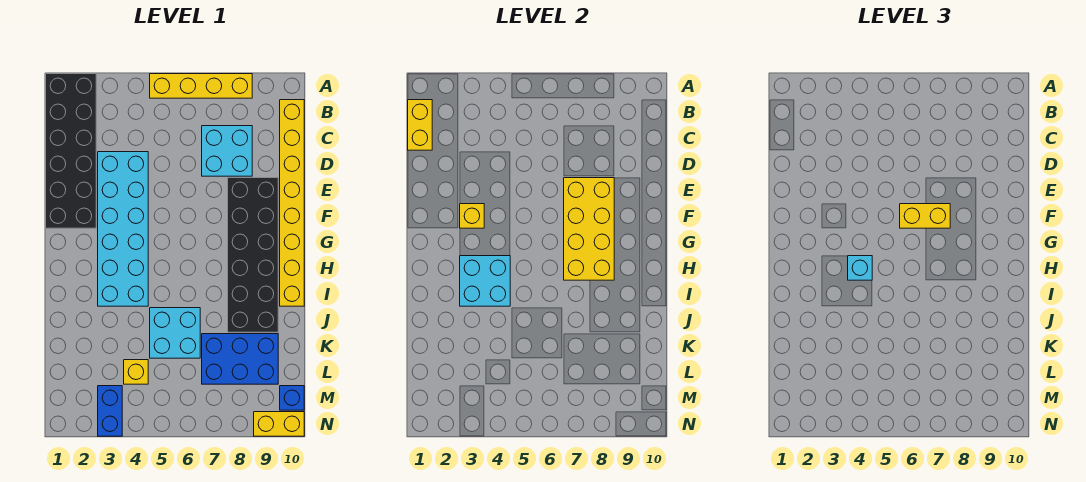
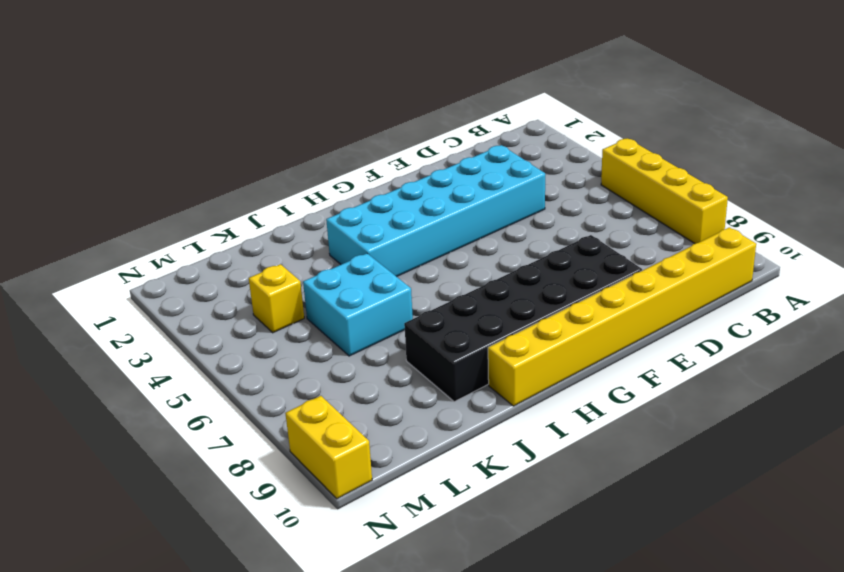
none -> black brick A1:F2 level 1
none -> cyan brick C7:D8 level 1
none -> blue brick K7:L9 level 1

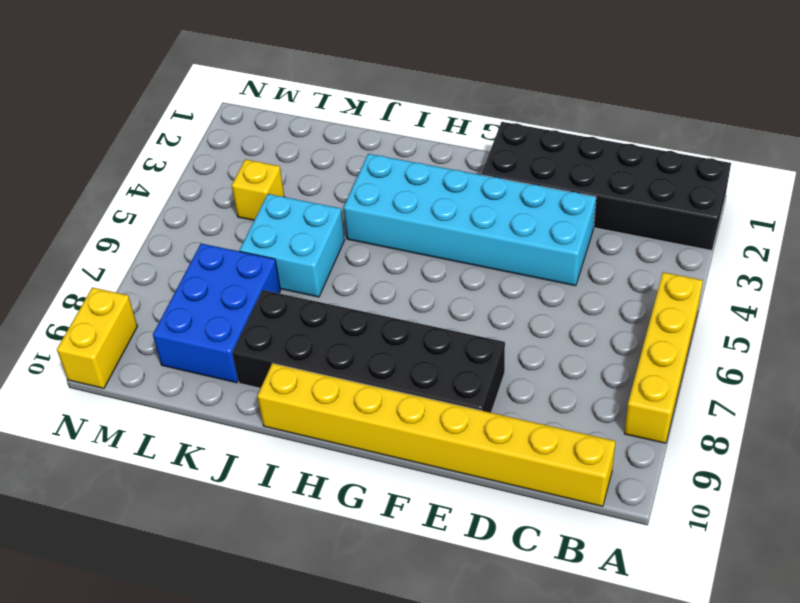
none -> cyan brick C7:D8 level 1
none -> blue brick M3:N3 level 1
none -> blue brick M10 level 1

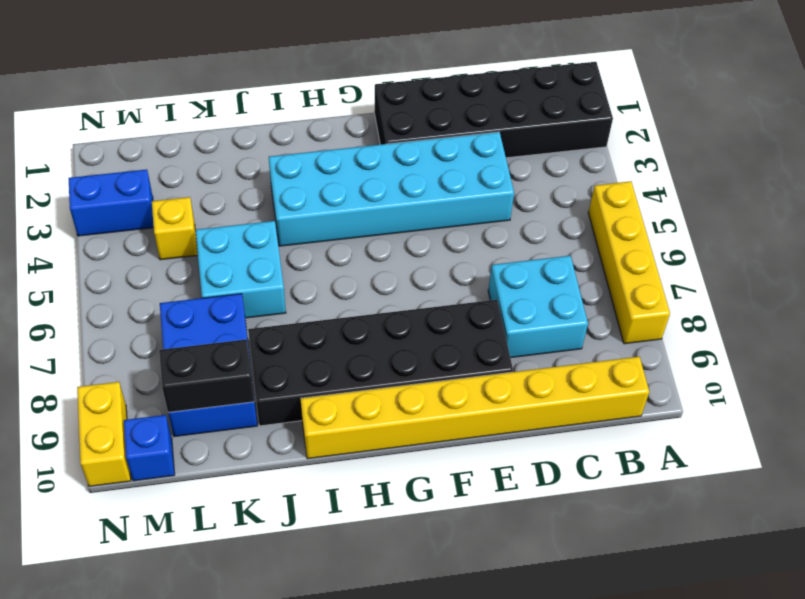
black brick K9:L9 level 2 -> none
none -> yellow brick B1:C1 level 2
none -> yellow brick E7:H8 level 2
none -> yellow brick F3 level 2

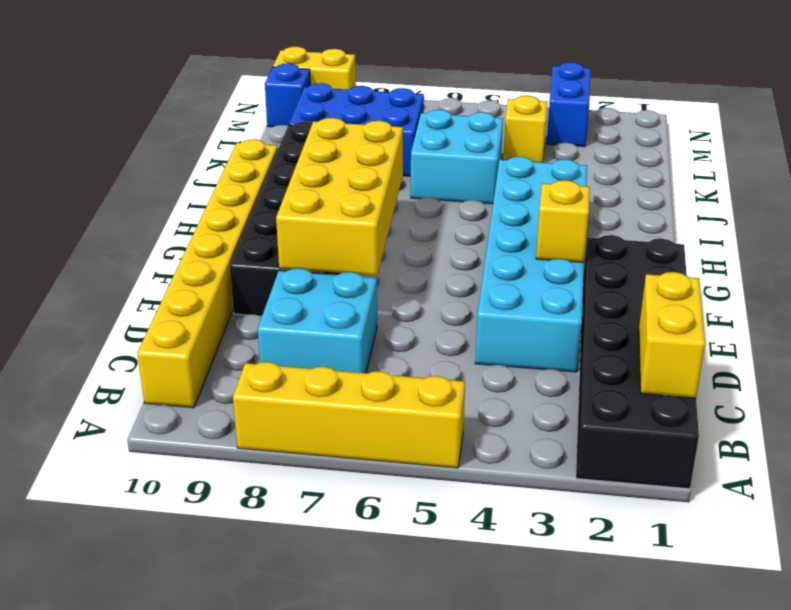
none -> cyan brick H3:I4 level 2
none -> yellow brick F6:F7 level 3
none -> cyan brick H4 level 3

